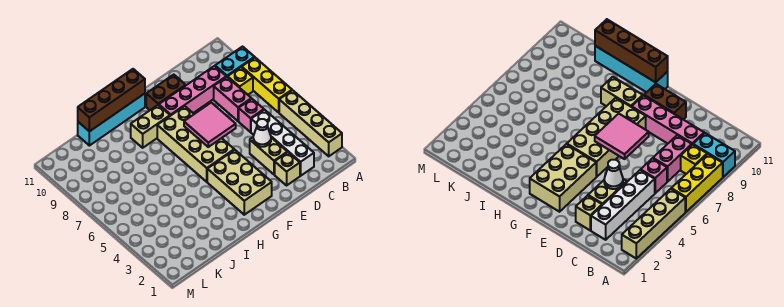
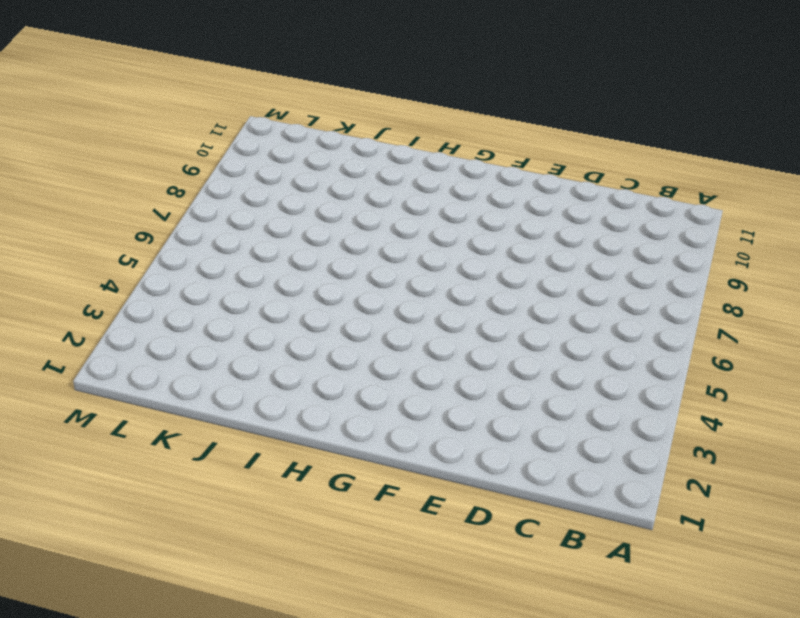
none -> tan brick A2:A5 level 1
none -> yellow brick A6:A8 level 1
none -> cyan brick A9:B9 level 1

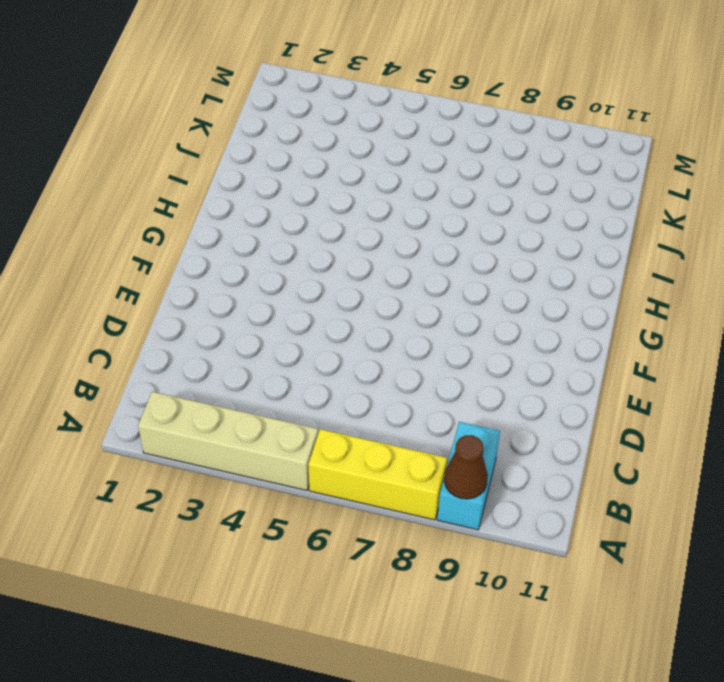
brown cone A9 level 2 -> none
none -> yellow brick B8 level 1
none -> white brick C2:C5 level 1
none -> pink brick C6 level 1

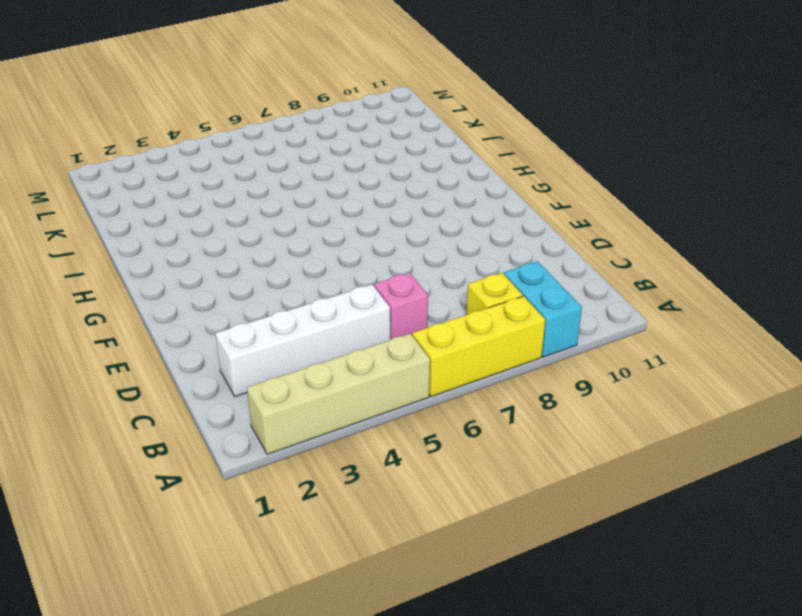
none -> pink brick C7:C8 level 1
none -> pink brick C9:F9 level 1
none -> tan brick D2 level 1

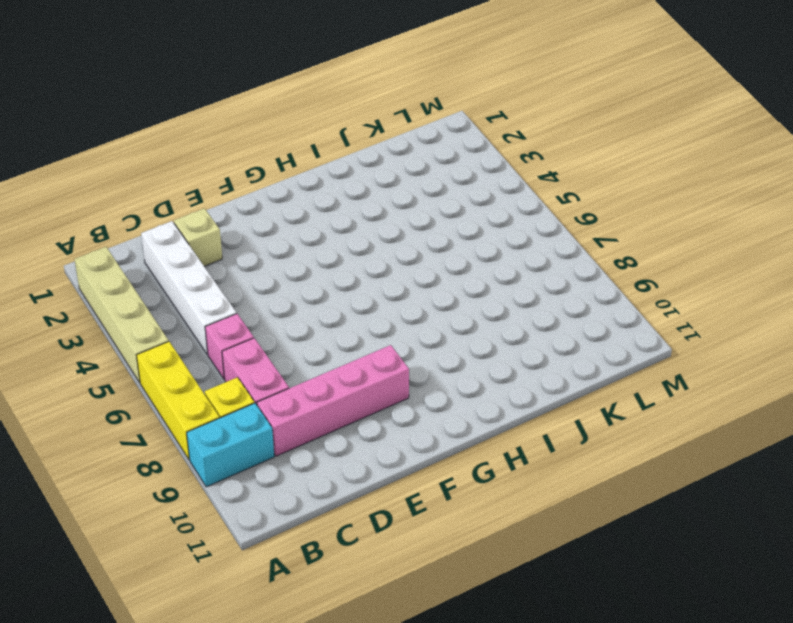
none -> tan brick D3:D4 level 1
none -> brown brick E10:F10 level 1
none -> tan brick F2:G4 level 1

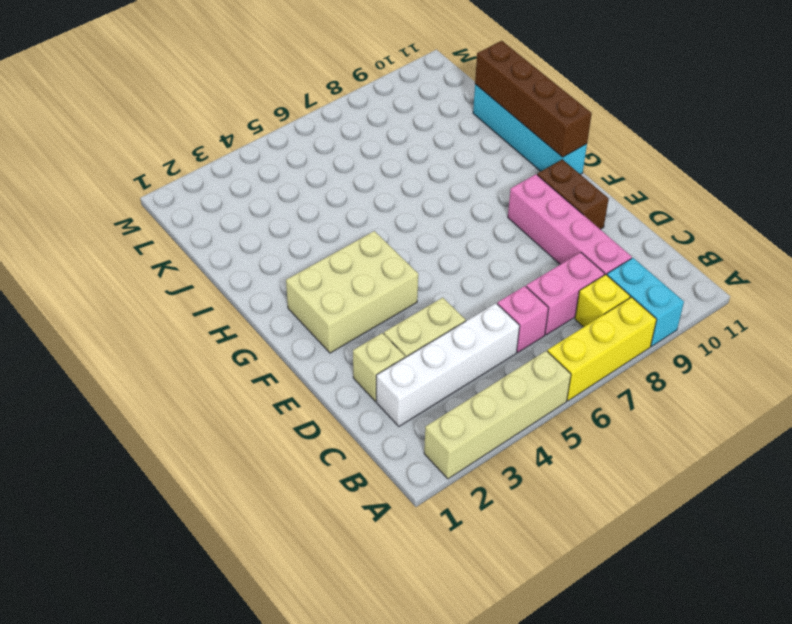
none -> tan brick F5:G8 level 1
none -> tan brick G9:H9 level 1
none -> white cone D4 level 2

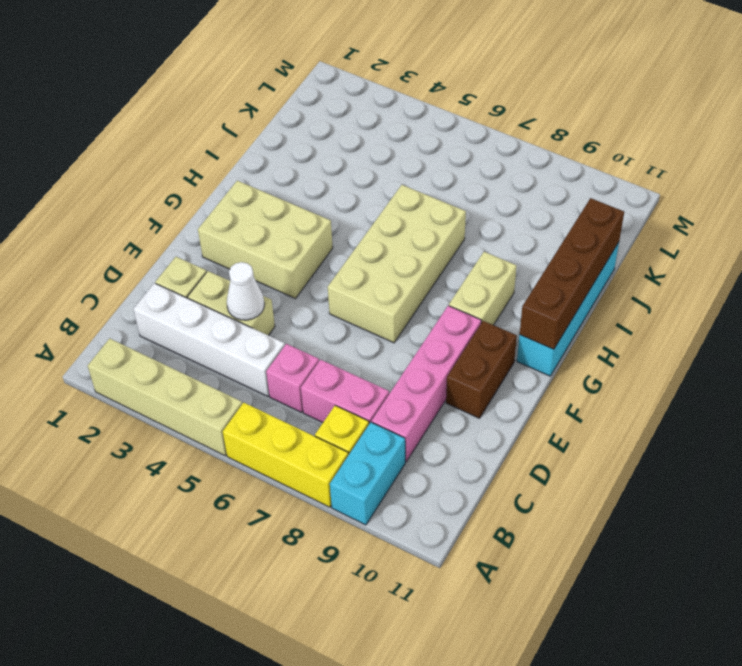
tan brick F6:I7 level 1 -> tan brick F5:G8 level 1
none -> pink tile E6:F7 level 2

